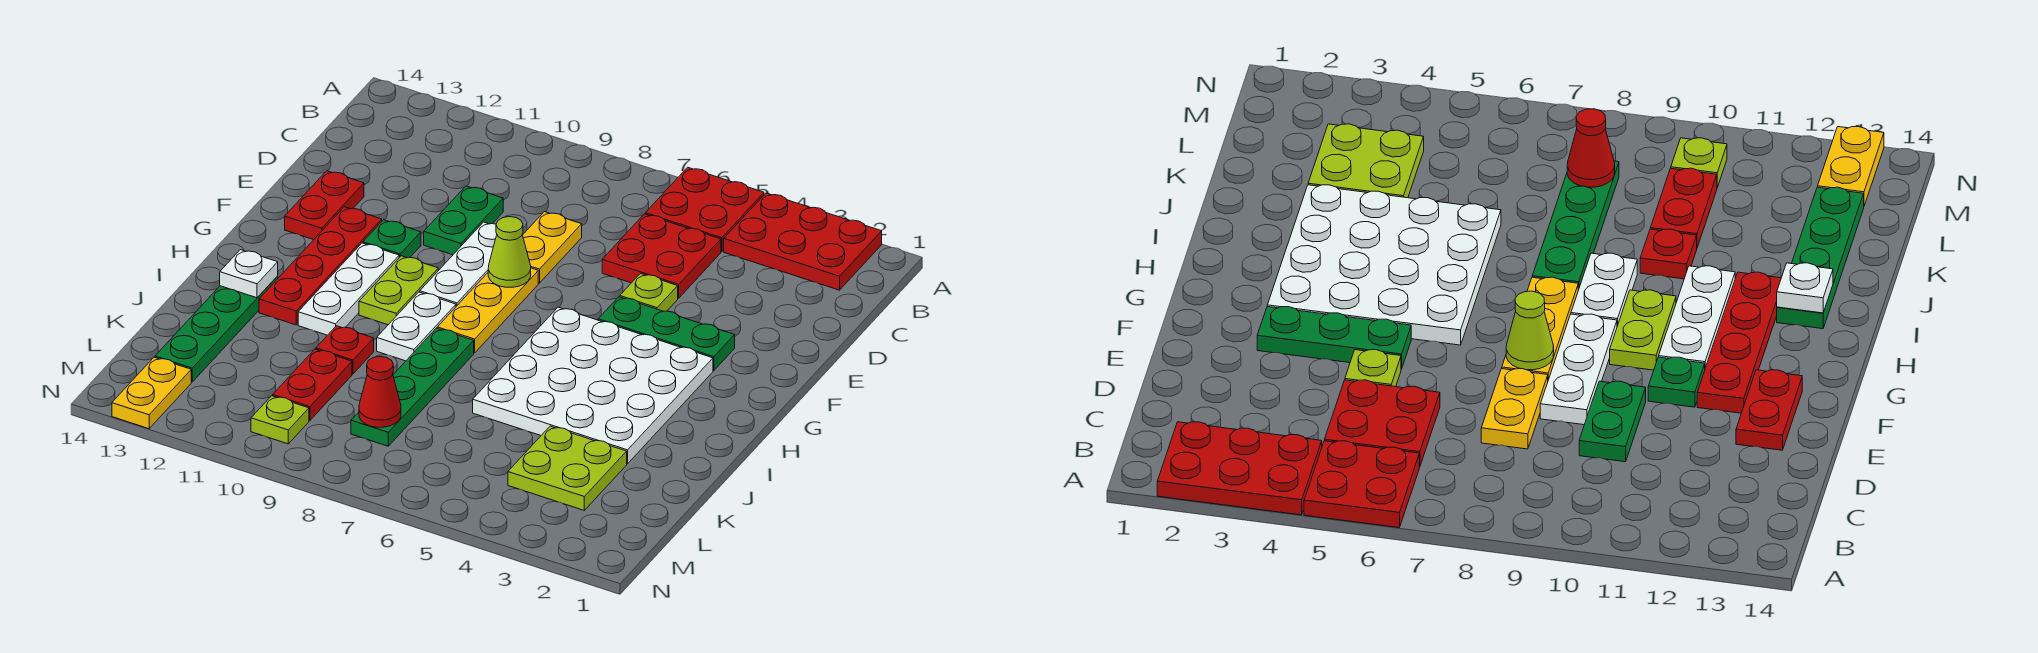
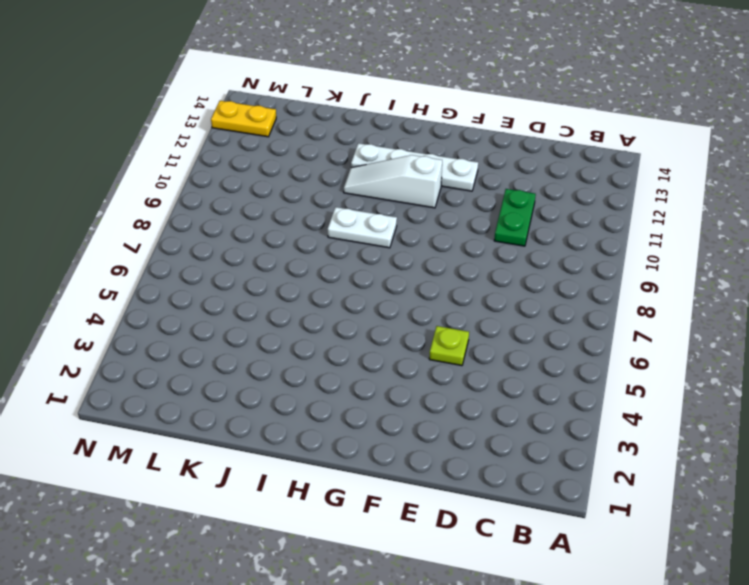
green plate D10:D11 level 1 -> green plate D10:E10 level 1
white plate F12:I12 level 1 -> red plate F12:I12 level 1
white slope G11:I11 level 1 top G -> white plate G11:I11 level 1
none -> red plate A2:B4 level 1
none -> red plate A5:B6 level 1
none -> red plate C5:D6 level 1

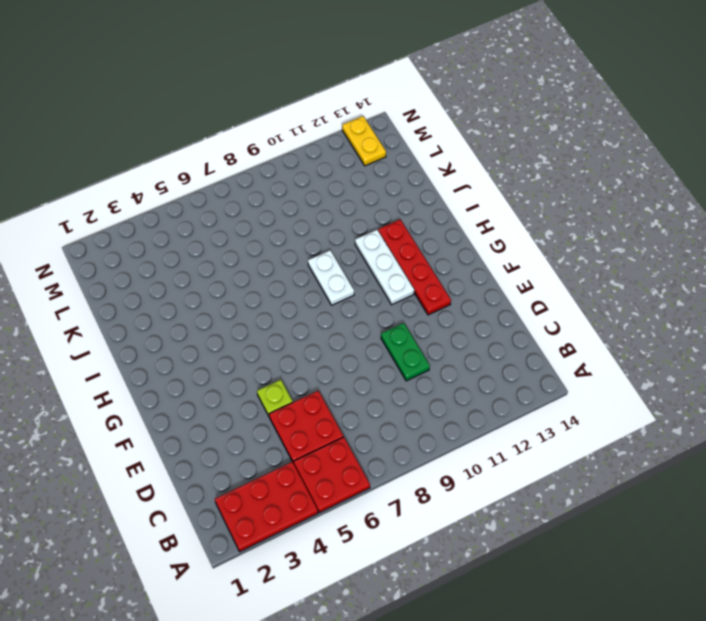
none -> yellow plate D8:E8 level 1
none -> white plate E9:G9 level 1
none -> red plate E13:F13 level 1

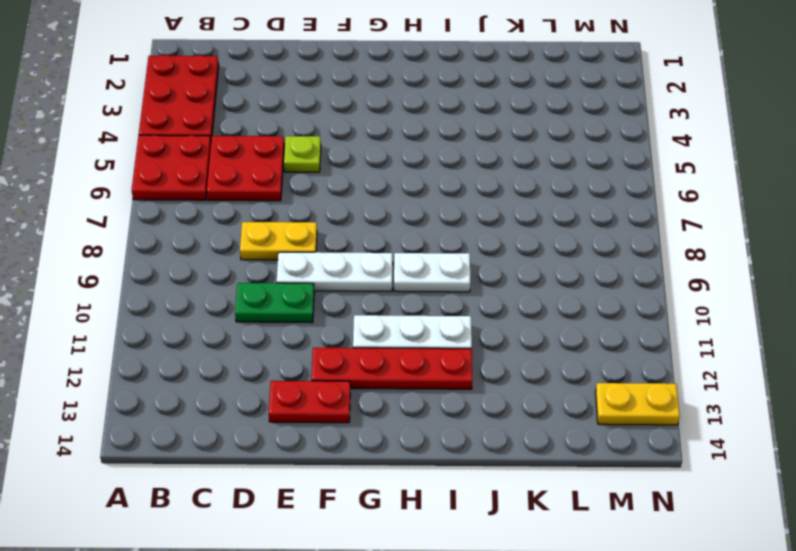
none -> green plate F3:F5 level 1
none -> yellow plate F8:H8 level 1
none -> green plate F11 level 1

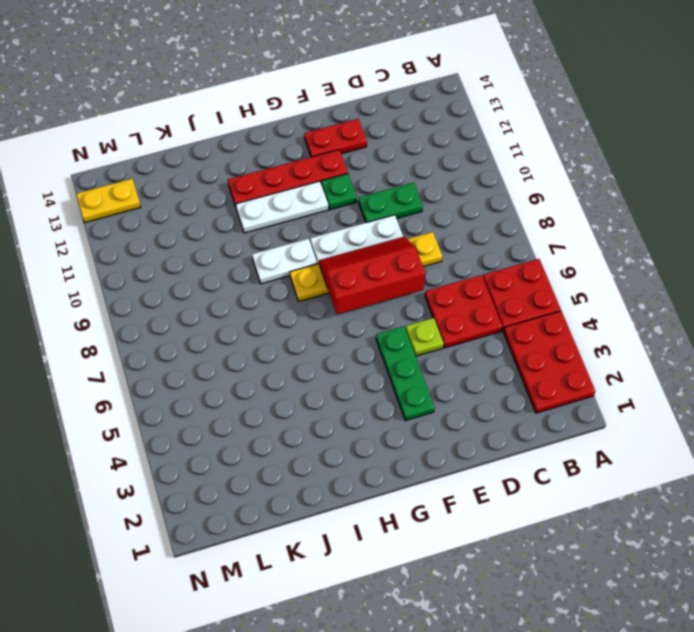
red slope E7:G8 level 2 top 7 -> lime cone F8 level 2
none -> white plate G3:J6 level 1
none -> lime plate G10:H10 level 1
none -> green plate I8:L8 level 1

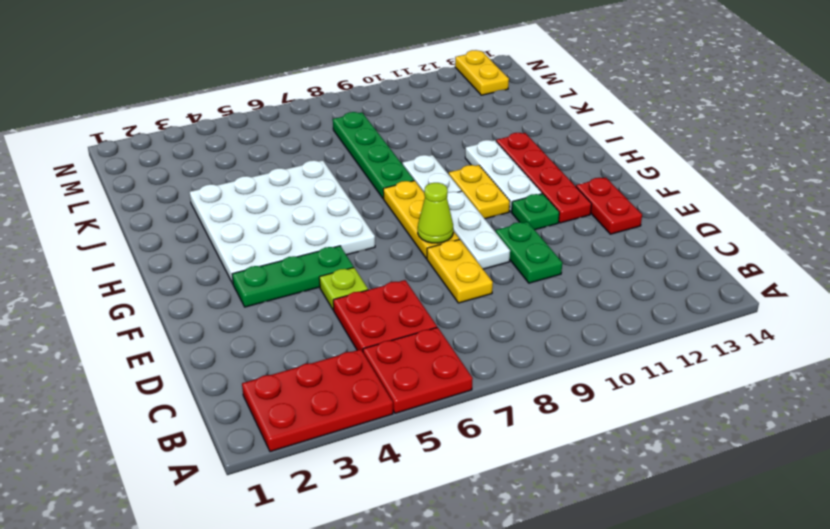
yellow plate G10:H10 level 1 -> lime plate G10:H10 level 1
none -> green plate I13:L13 level 1
none -> red plate J10 level 1
none -> lime plate K3:L4 level 1

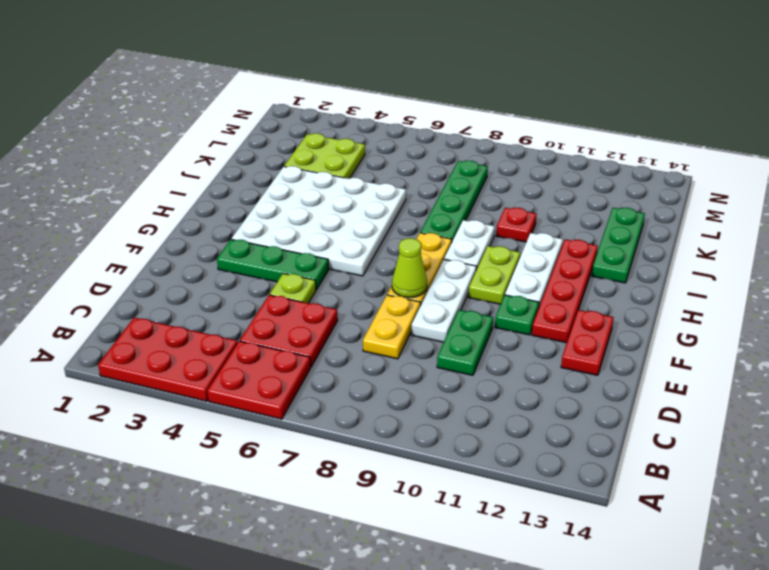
green plate I13:K13 level 1 -> green plate I13:L13 level 1
none -> red plate K10:L10 level 1
none -> lime plate M10 level 1
none -> yellow plate M13:N13 level 1

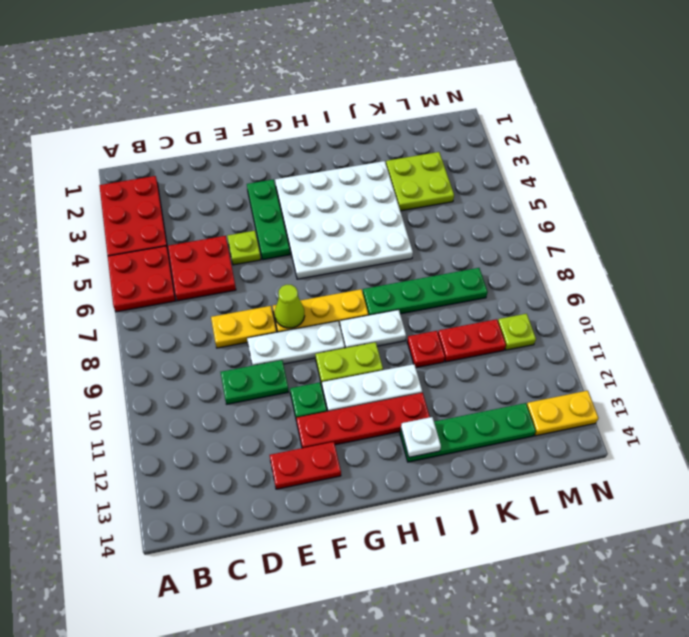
none -> red cone L8 level 2

